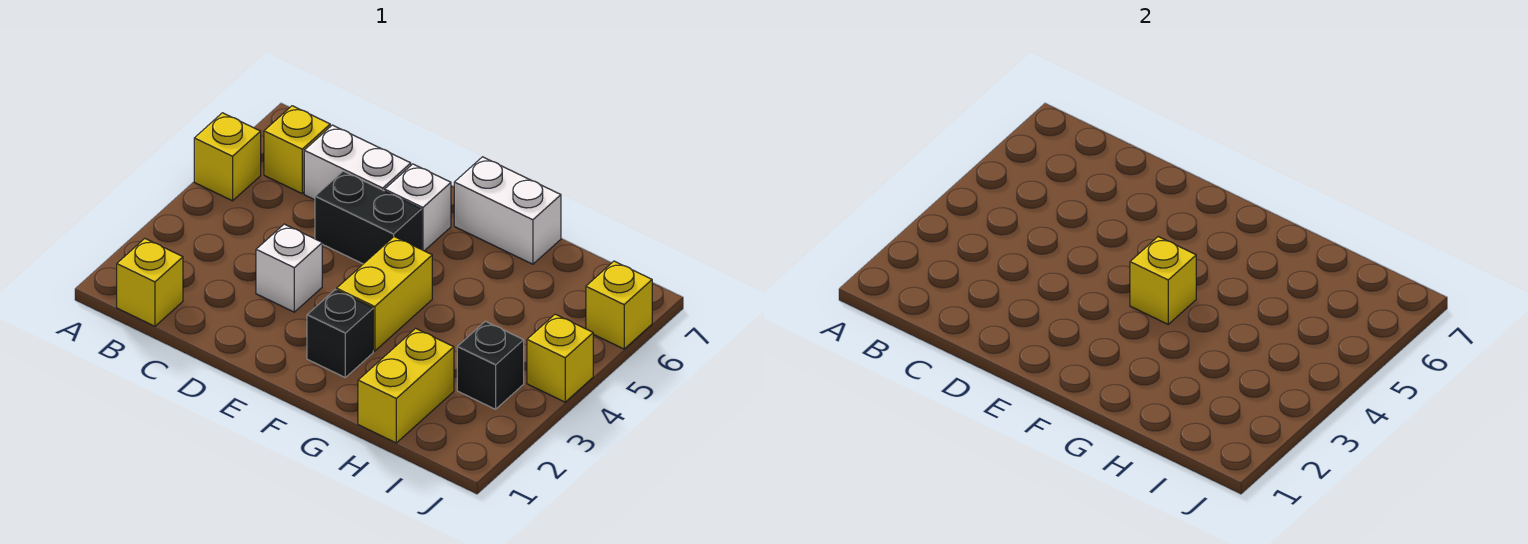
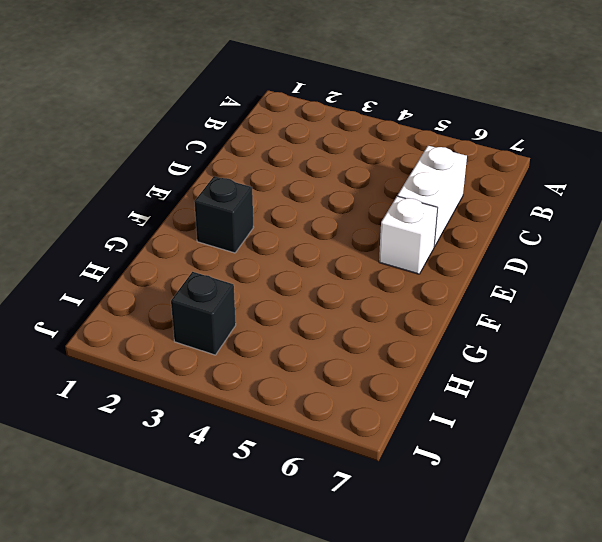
none -> yellow brick A5 level 1
none -> yellow brick B1 level 1
none -> yellow brick B6 level 1

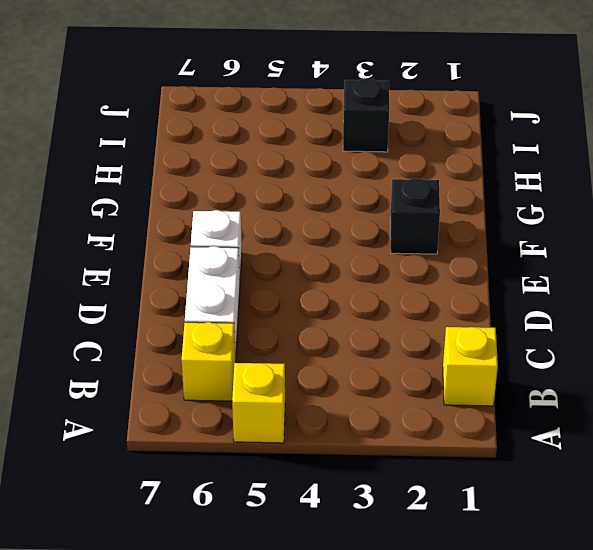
none -> white brick D3 level 1
none -> black brick D5:E5 level 1
none -> yellow brick F3:F4 level 1

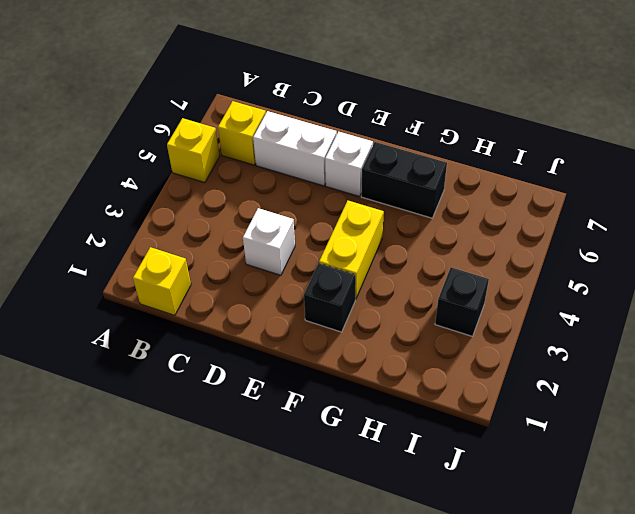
black brick F6:G6 level 1 -> black brick D5:E5 level 1
none -> white brick F7:G7 level 1
none -> yellow brick H1:H2 level 1
none -> yellow brick J4 level 1

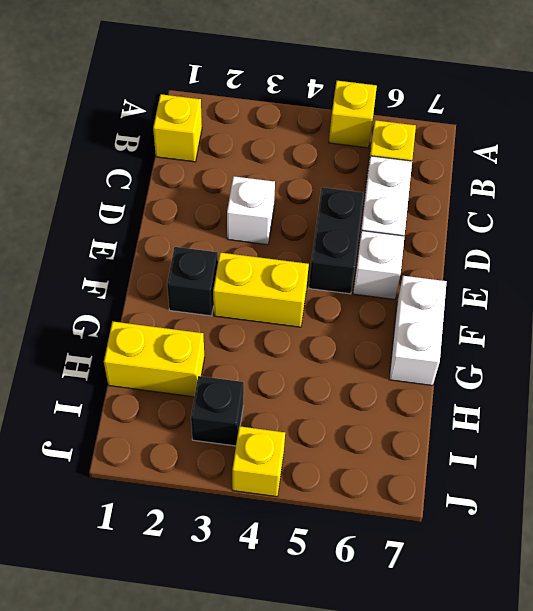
none -> yellow brick J6 level 1
none -> yellow brick F4 level 2

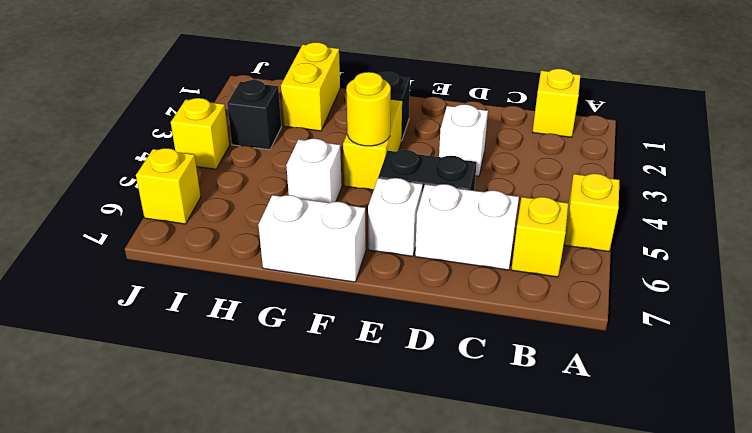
yellow round brick F4 level 2 -> yellow brick F4 level 2
white brick G5 level 1 -> none

